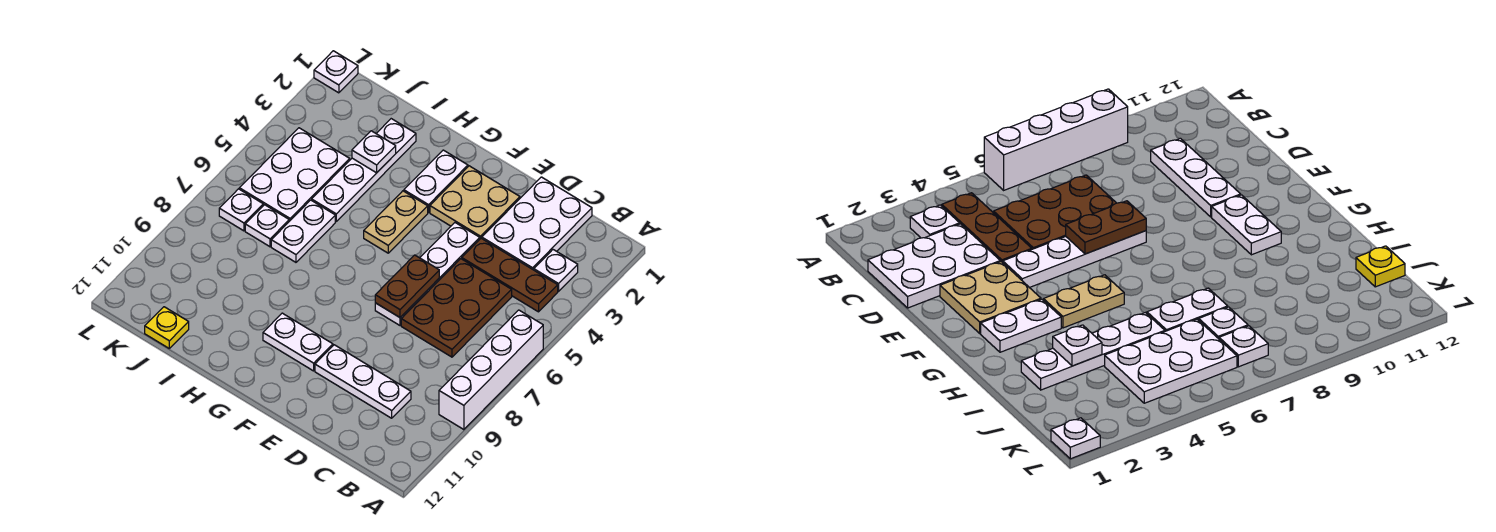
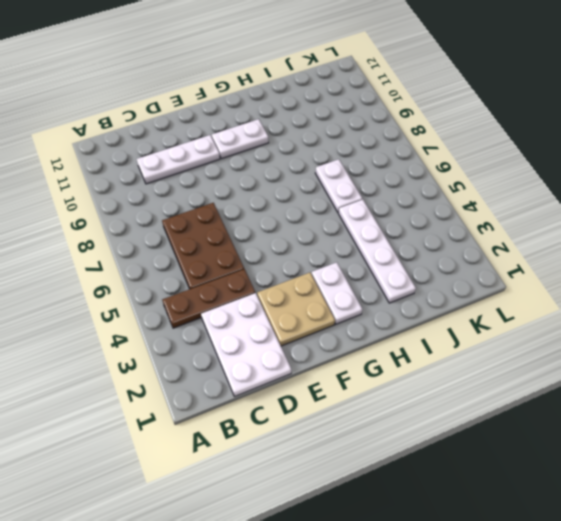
none -> white brick A6:A9 level 1
none -> white plate B3 level 1
none -> white plate E4:E7 level 1

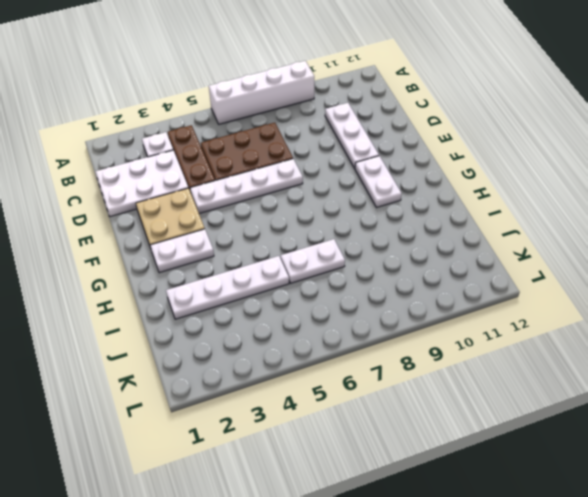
none -> tan plate G4:G5 level 1
none -> white plate J4:K6 level 1
none -> white plate J7 level 1

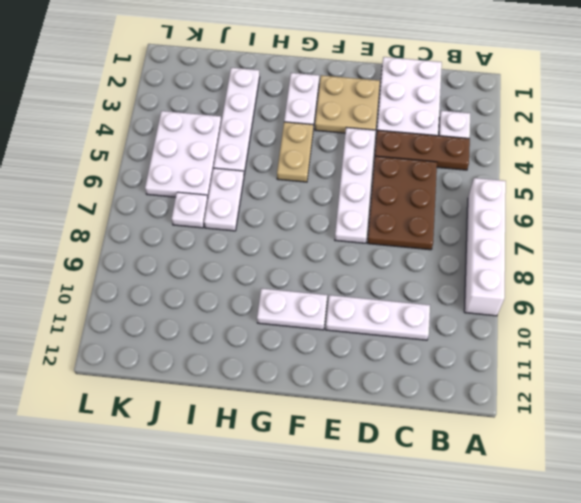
none -> yellow plate J12 level 1
none -> white plate K7 level 1
none -> white plate L1 level 1

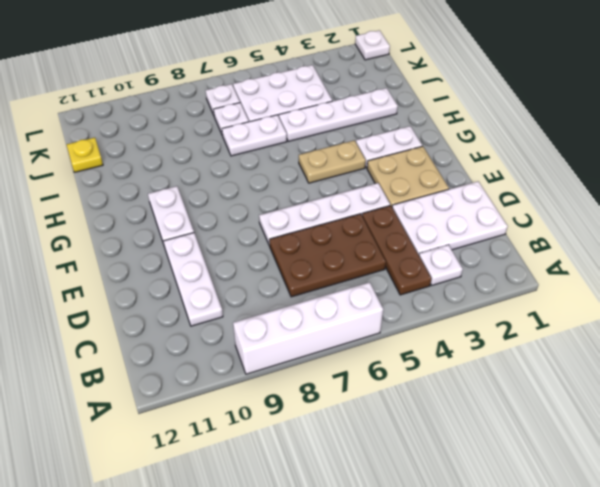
none -> brown plate E6:E7 level 2
none -> white plate I3 level 2

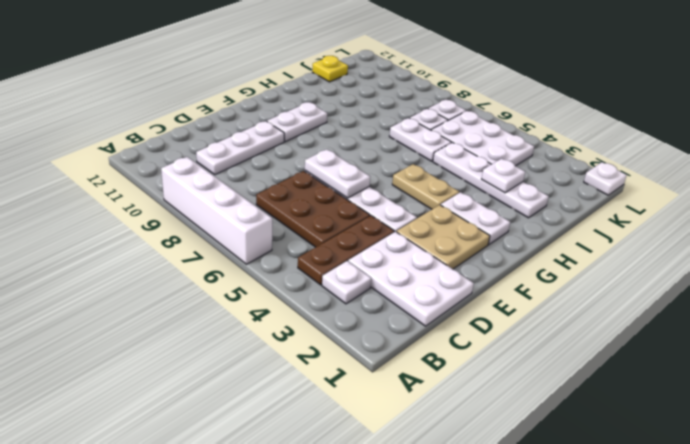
white plate E6:E7 level 2 -> brown plate E6:E7 level 2

